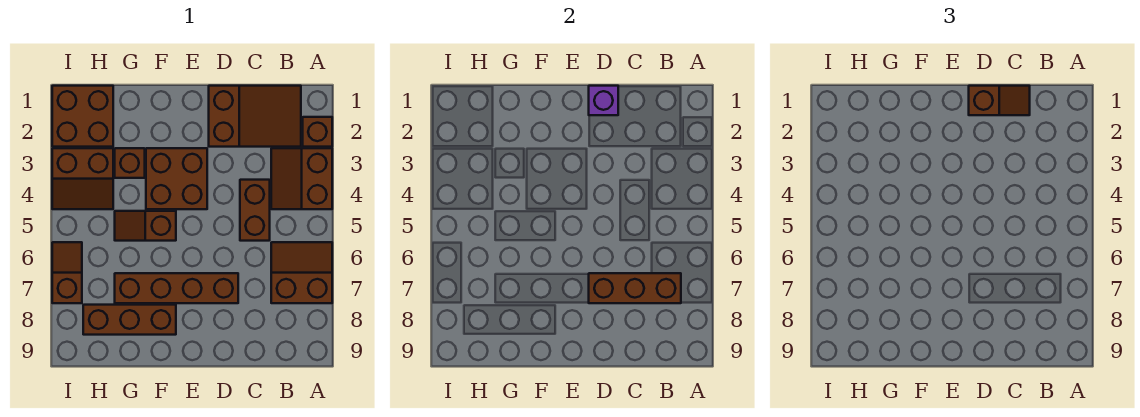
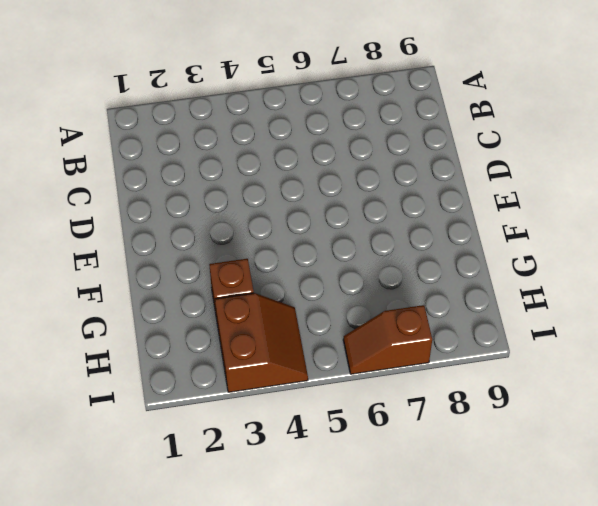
none -> brown brick A2 level 1
none -> brown slope A3:B4 level 1 top A
none -> brown slope A6:B7 level 1 top 7

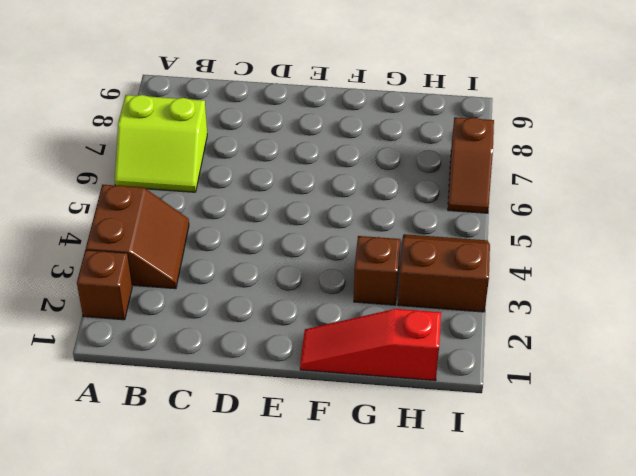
lime slope A6:B7 level 1 top 7 -> brown slope A6:B7 level 1 top 7
red slope F1:H1 level 1 top H -> brown brick H1:I2 level 1
none -> brown slope B1:D2 level 1 top D
none -> brown brick C4:C5 level 1
none -> brown brick D7:G7 level 1

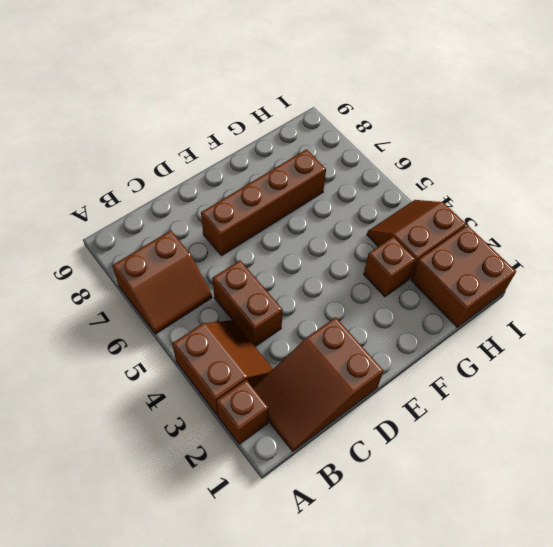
none -> brown brick E3:F4 level 1
none -> brown slope F5:G5 level 1 top F
none -> brown brick F8:H8 level 1

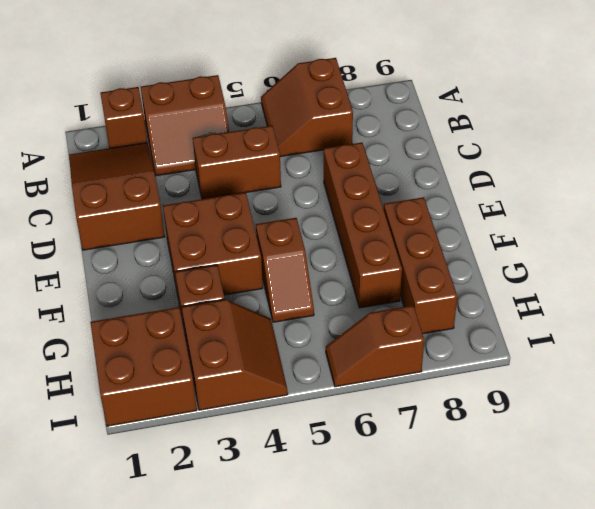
none -> brown brick B7:D7 level 2
none -> purple brick D1 level 2
none -> brown slope C1:D1 level 3 top D

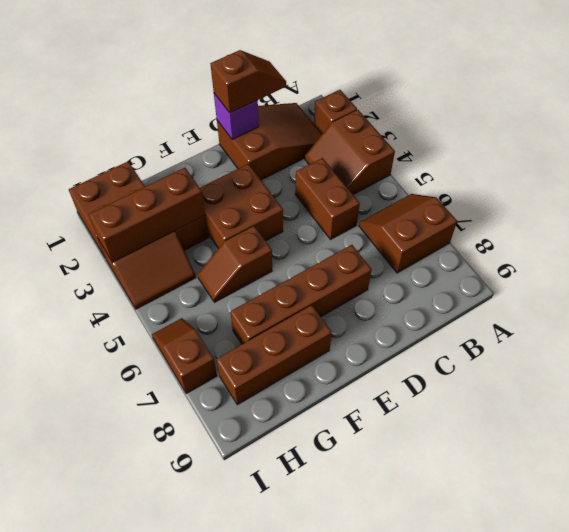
brown brick G3:I3 level 2 -> brown brick B7:D7 level 2

